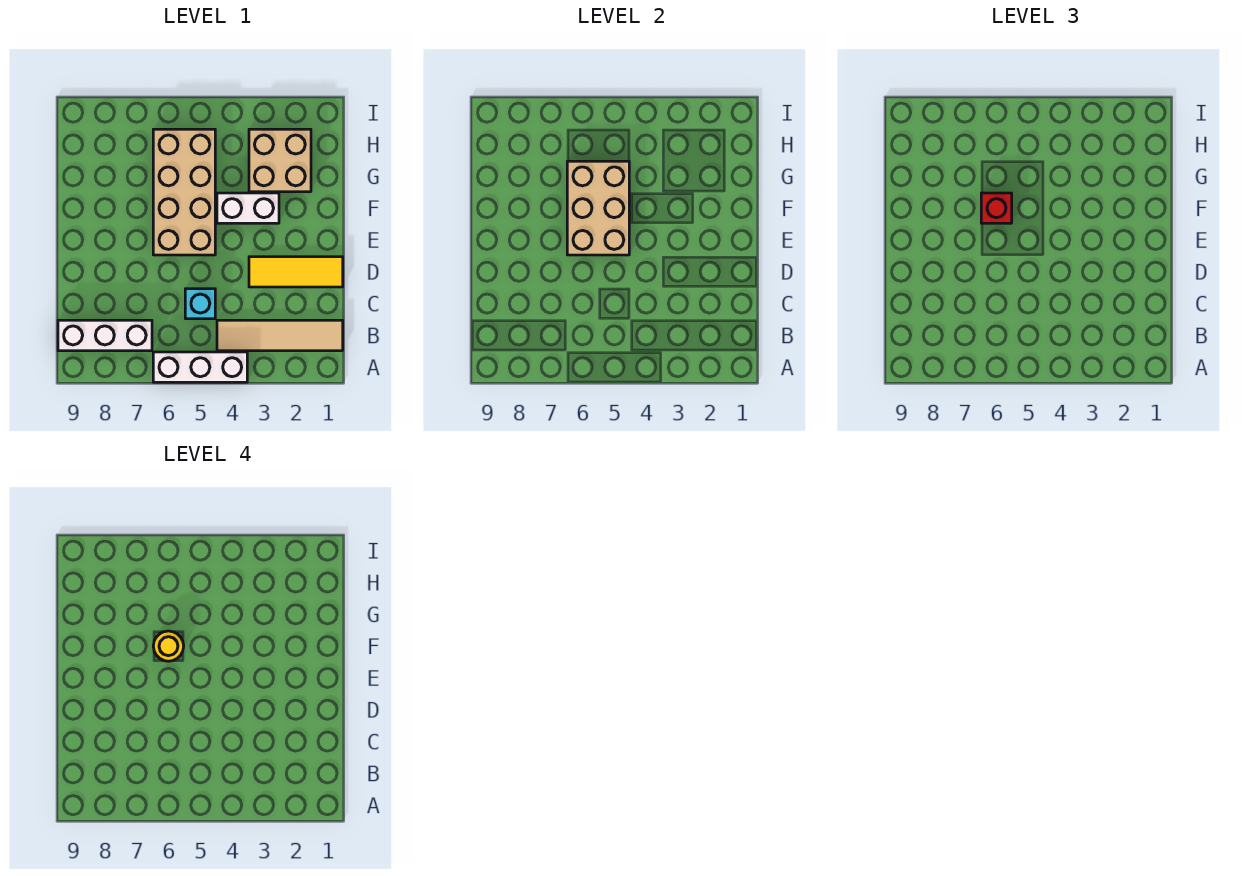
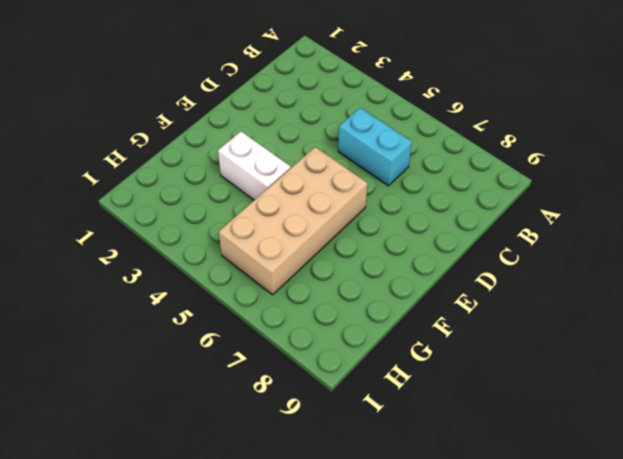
cyan brick C5:C6 level 1 -> cyan brick C5 level 1
none -> white brick A4:A6 level 1
none -> tan tile B1:B4 level 1

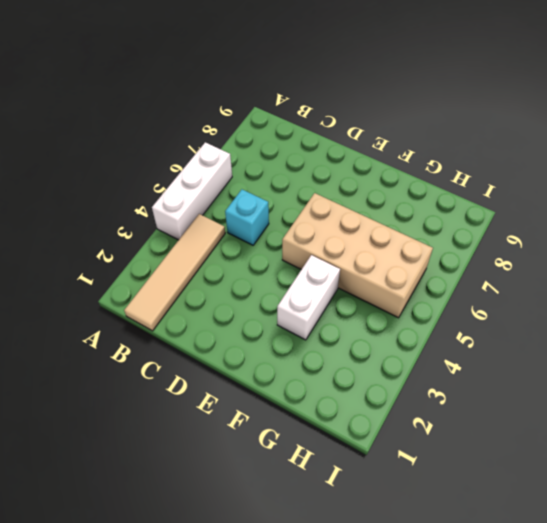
none -> white brick B7:B9 level 1
none -> yellow tile D1:D3 level 1

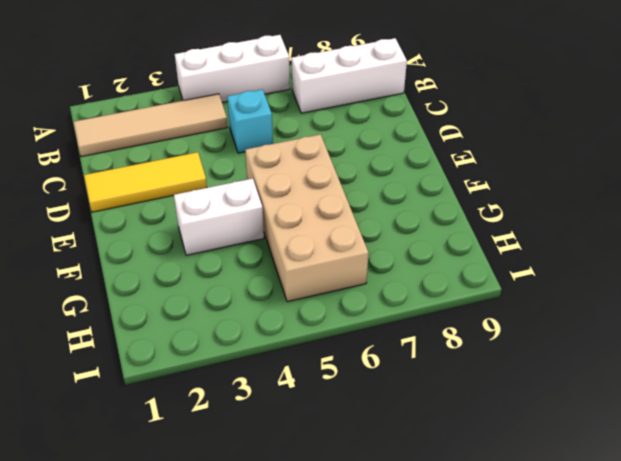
none -> tan brick G2:H3 level 1
none -> tan brick E5:G6 level 2

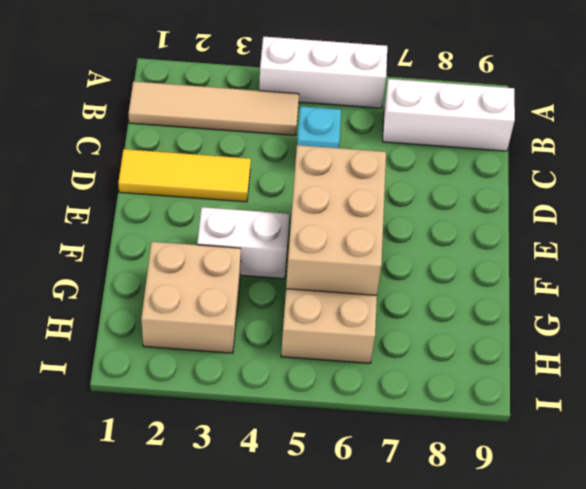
none -> red brick F6 level 3
none -> yellow round brick F6 level 4

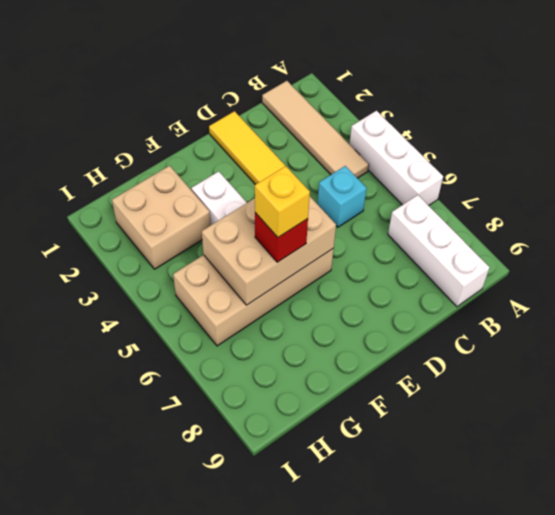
yellow brick F6 level 4 -> yellow round brick F6 level 4

